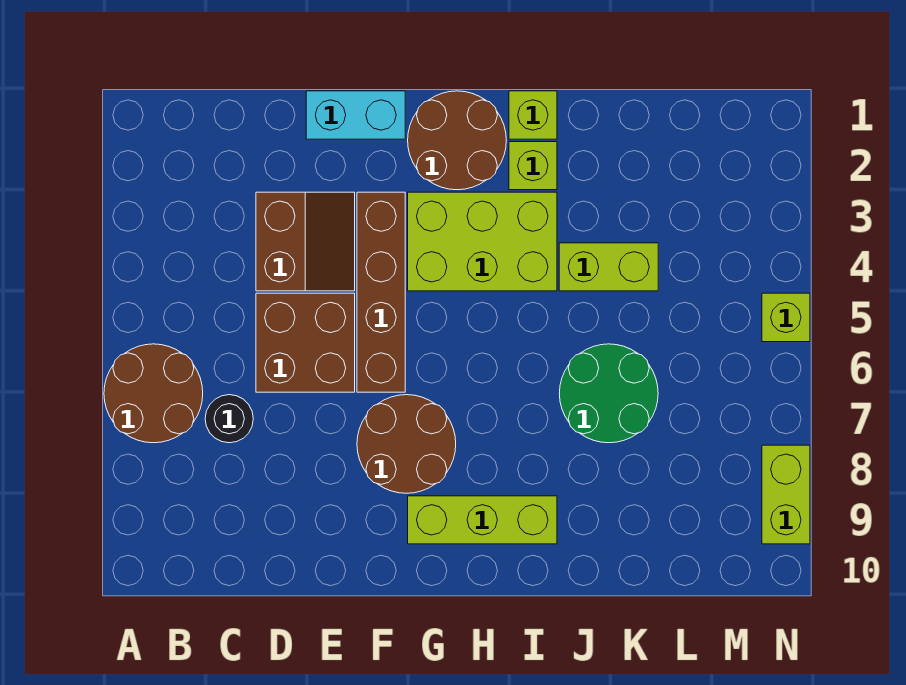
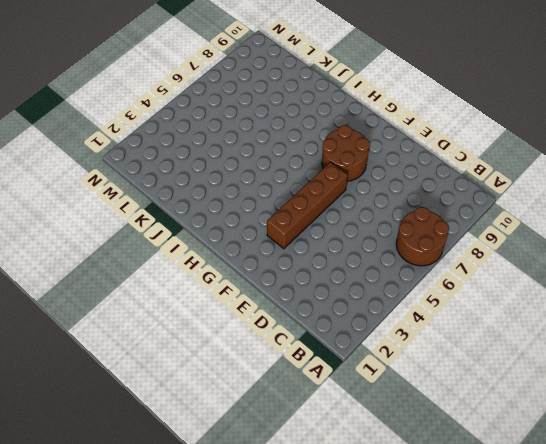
none -> black round brick C7 level 1
none -> brown slope D3:E4 level 1 top D
none -> brown brick D5:E6 level 1

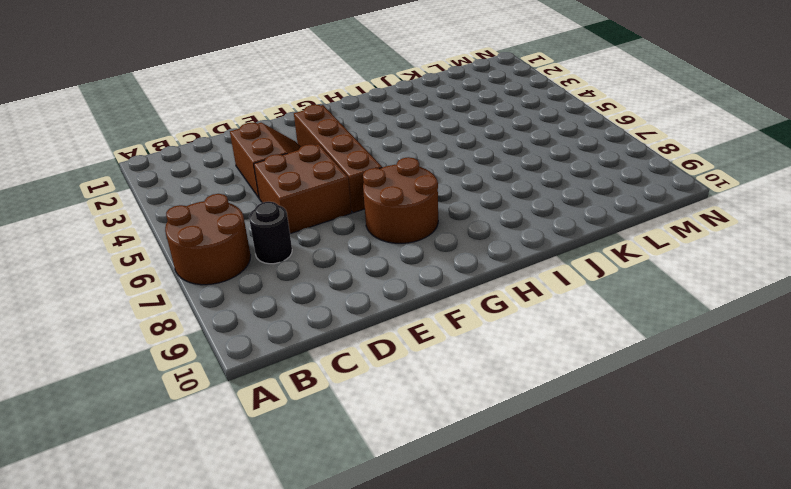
none -> cyan brick E1:F1 level 1
none -> brown round brick G1:H2 level 1
none -> lime brick G3:I4 level 1

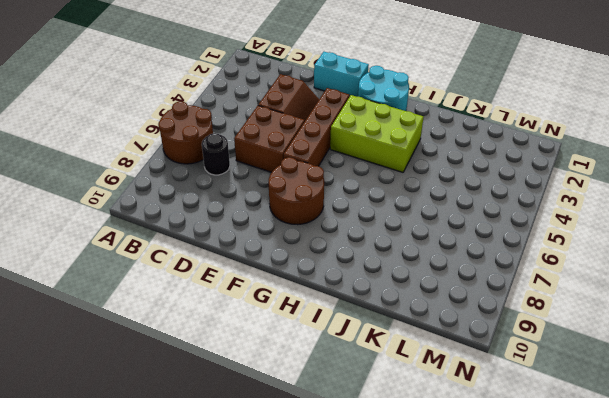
cyan round brick G1:H2 level 1 -> brown round brick G1:H2 level 1
none -> lime brick G9:I9 level 1
none -> lime brick I1 level 1
none -> lime brick I2 level 1

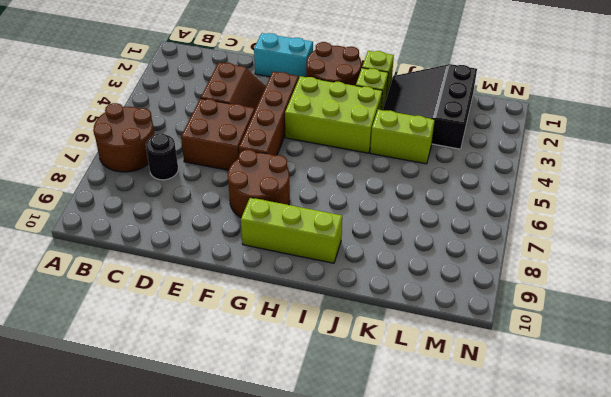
black slope J1:L3 level 1 top L -> none
none -> green round brick J6:K7 level 1
none -> lime brick N5 level 1
none -> lime brick N8:N9 level 1

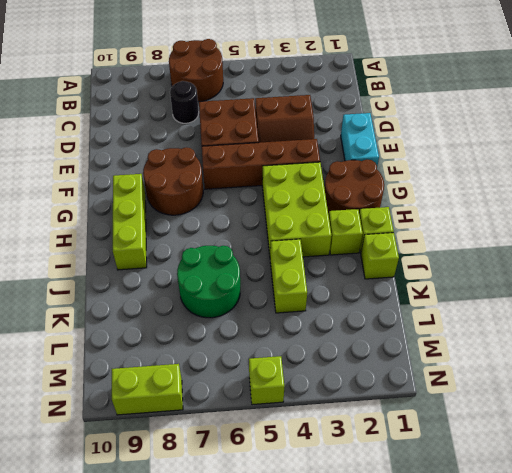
lime brick J1 level 1 -> none

